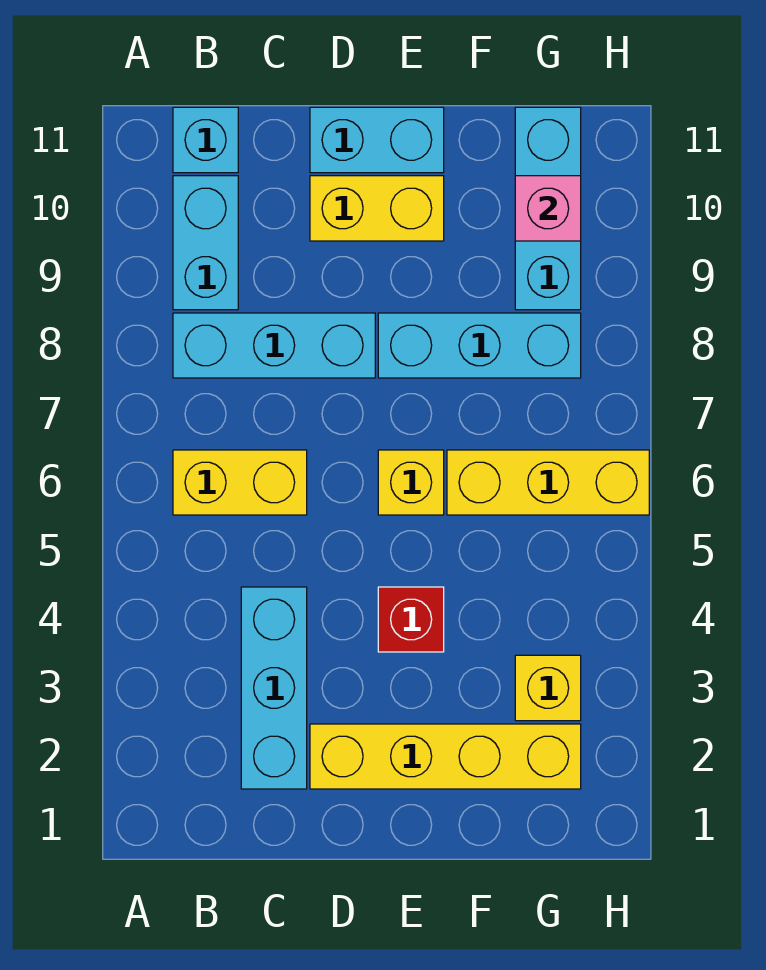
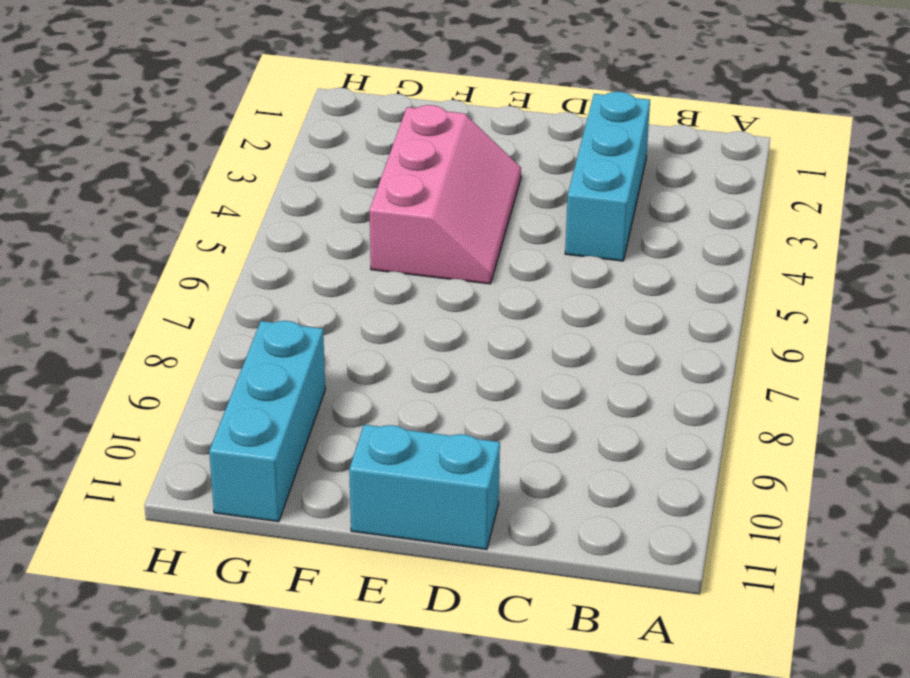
pink slope E3:F5 level 1 top F -> red brick E4 level 1
none -> yellow brick B6:C6 level 1
none -> cyan brick B8:D8 level 1
none -> cyan brick B9:B10 level 1

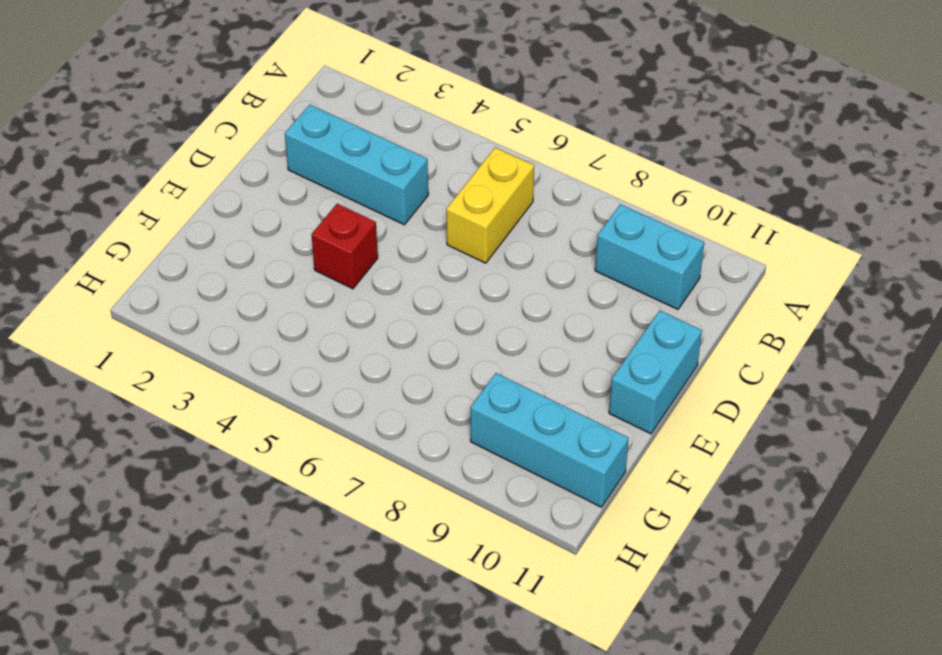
none -> cyan brick B8:D8 level 1
none -> cyan brick B11 level 1
none -> yellow brick D2:G2 level 1

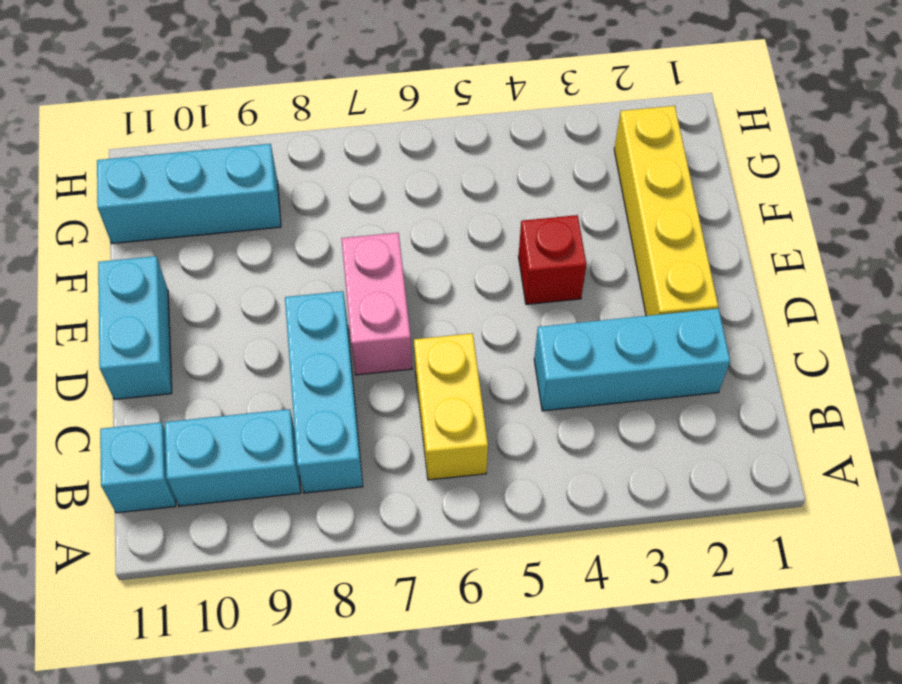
pink brick D7:E7 level 1 -> none
none -> yellow brick D10:E10 level 1
none -> yellow brick E6 level 1
none -> cyan brick E8:G8 level 1

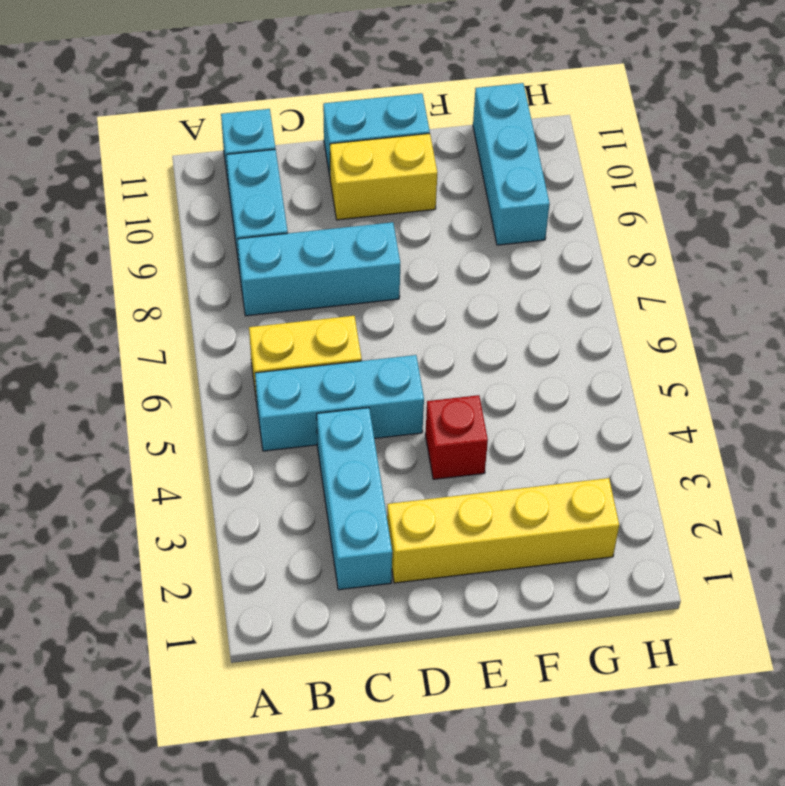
cyan brick B5:D5 level 1 -> cyan brick E8:G8 level 1
none -> yellow brick E6 level 1
none -> yellow brick F6:H6 level 1
none -> yellow brick G3 level 1

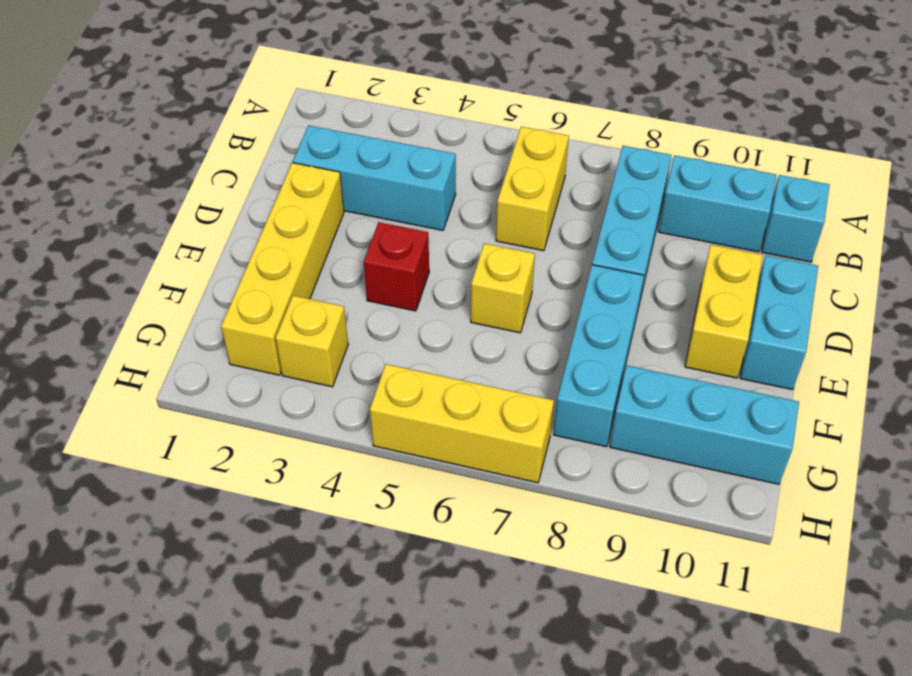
yellow brick H5:H7 level 1 -> yellow brick F6:H6 level 1
none -> pink brick G10 level 2

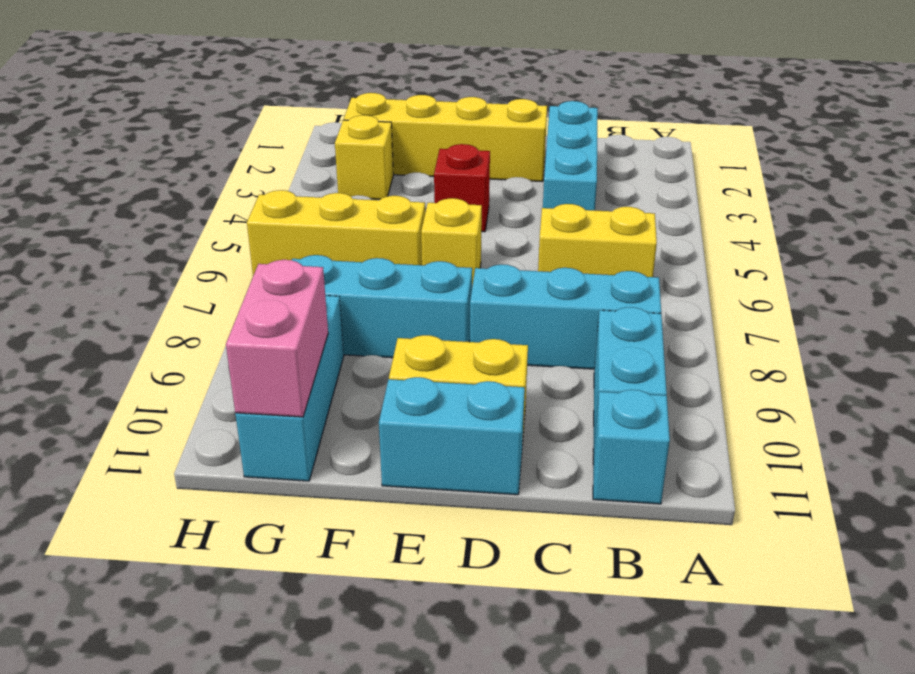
pink brick G10:G11 level 2 -> pink brick G10 level 2

